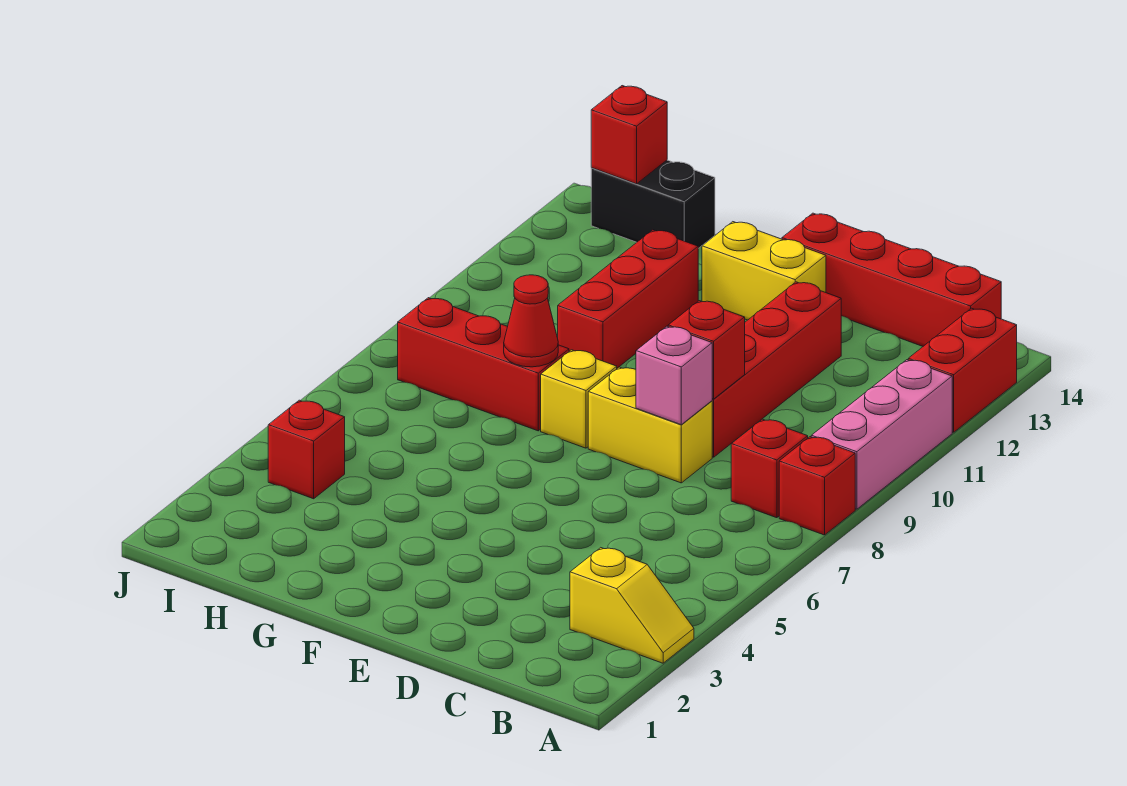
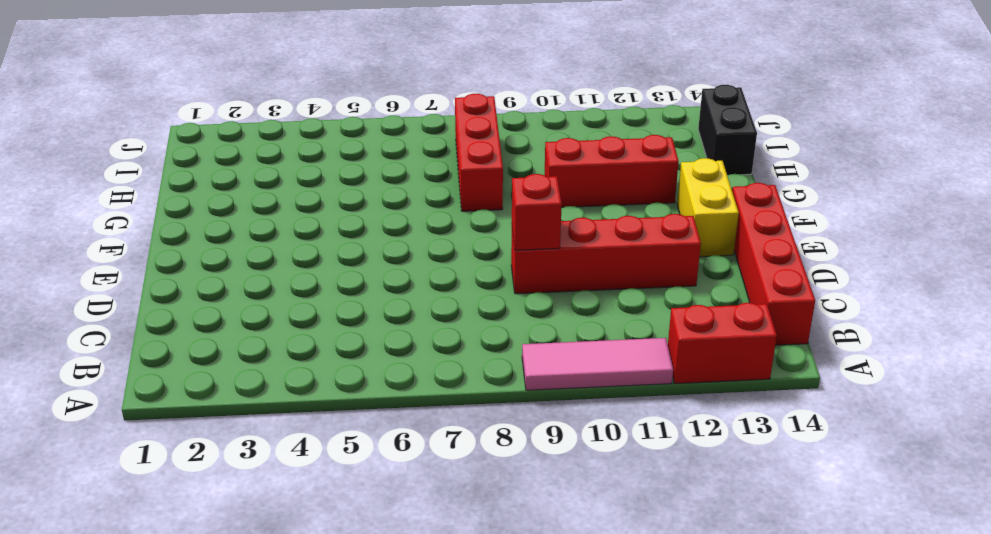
pink tile A9:A11 level 1 -> pink brick A9:A11 level 1
none -> yellow slope A3:B3 level 1 top B
none -> red brick A8 level 1
none -> red brick B8 level 1

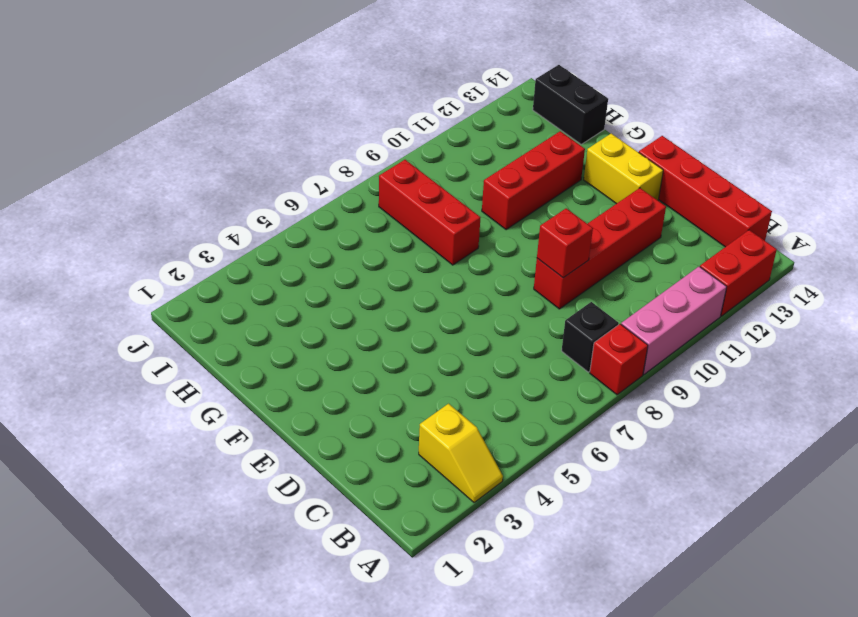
black brick B8 level 1 -> red brick B8 level 1
none -> yellow brick D8:E8 level 1
none -> yellow brick F8 level 1
none -> red brick I4 level 1

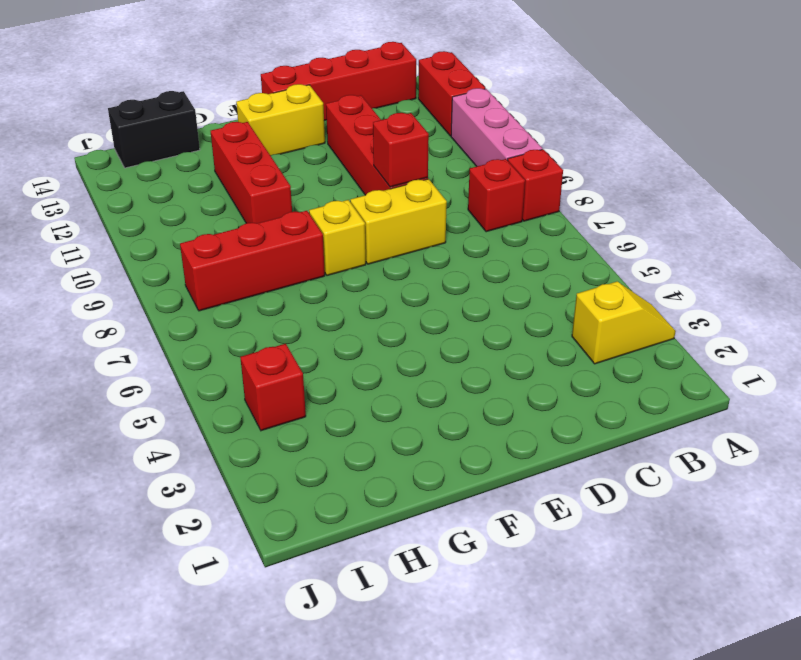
none -> pink brick D8 level 2
none -> red cone G8 level 2
none -> red brick I14 level 2

